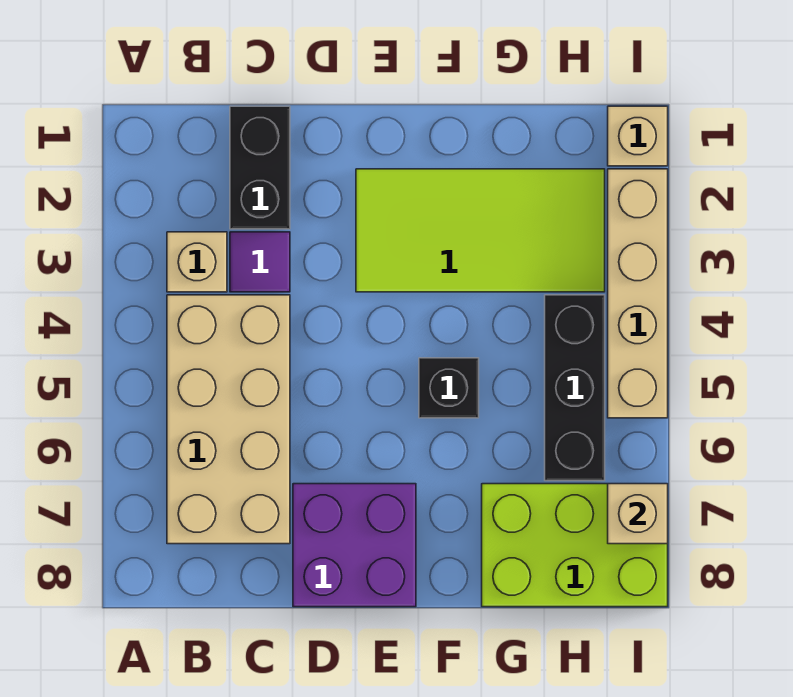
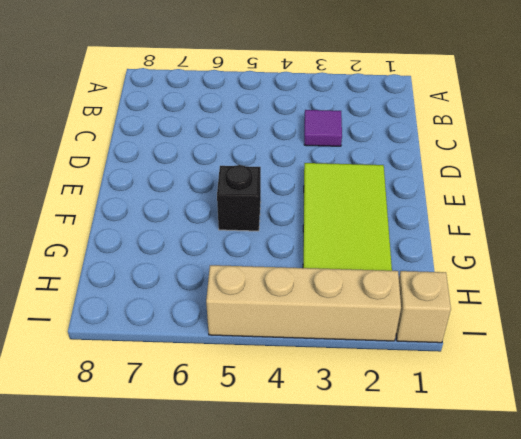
none -> tan brick B3 level 1
none -> tan brick B4:C7 level 1
none -> black brick C1:C2 level 1

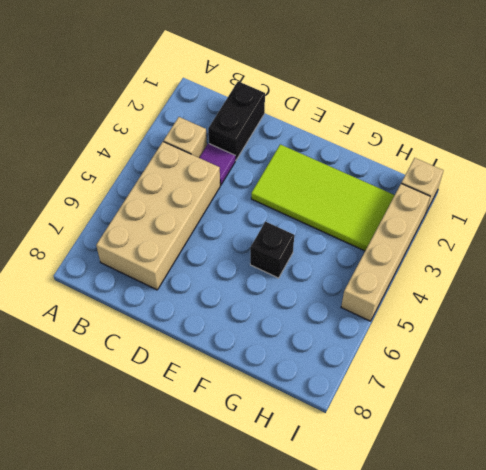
none -> purple brick D7:E8 level 1
none -> lime brick G7:I8 level 1
none -> black brick H4:H6 level 1

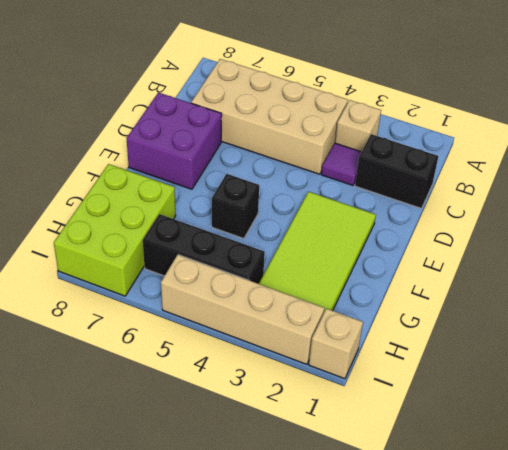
none -> tan brick I7 level 2

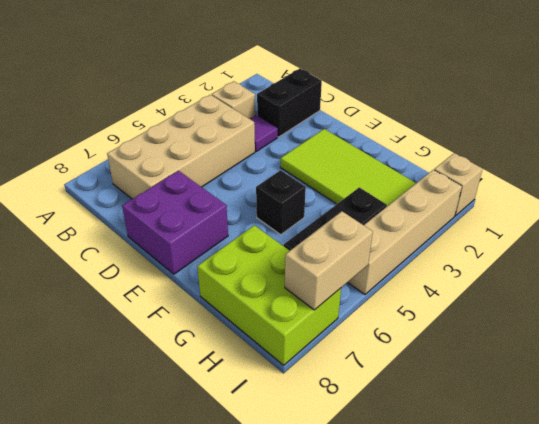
tan brick I6:I7 level 2 -> tan brick I7 level 2

